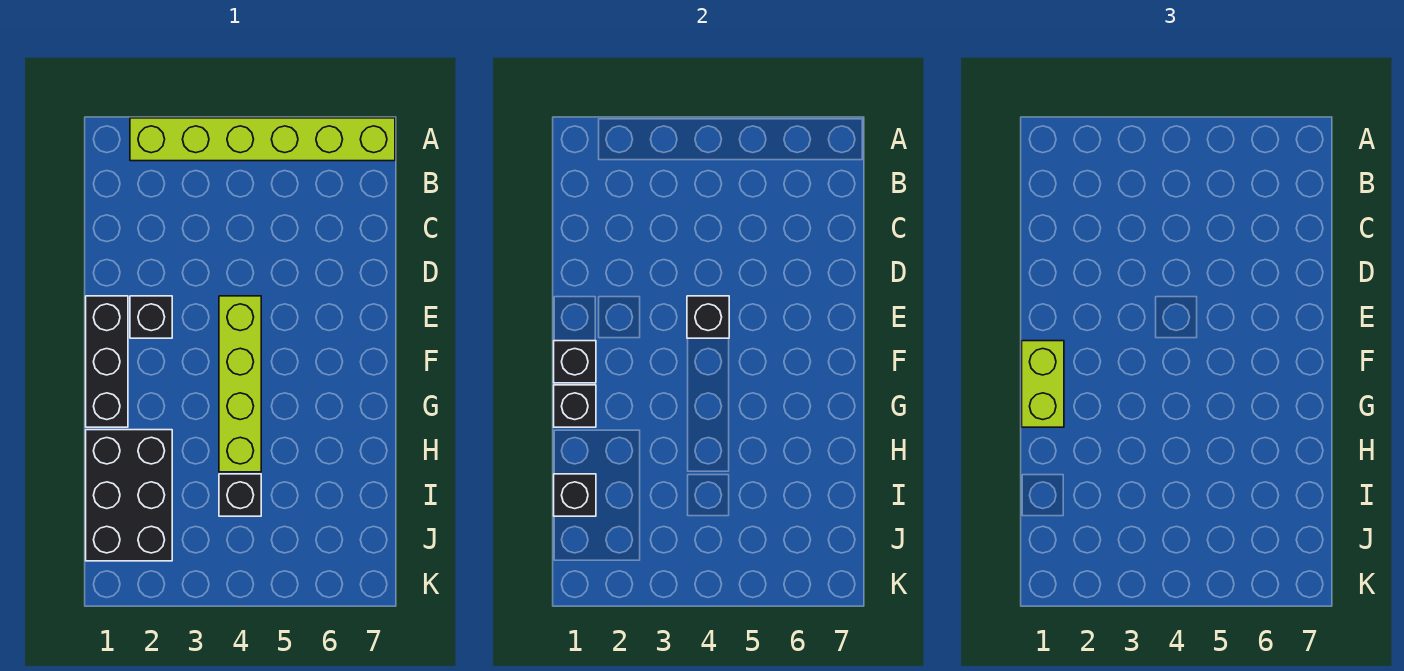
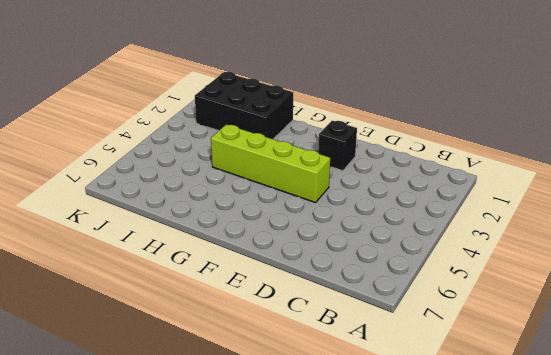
none -> lime brick A2:A7 level 1
none -> black brick E1:G1 level 1

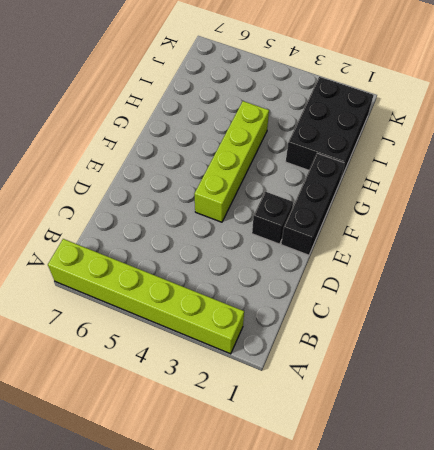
none -> black brick I4 level 1
none -> black brick E4 level 2

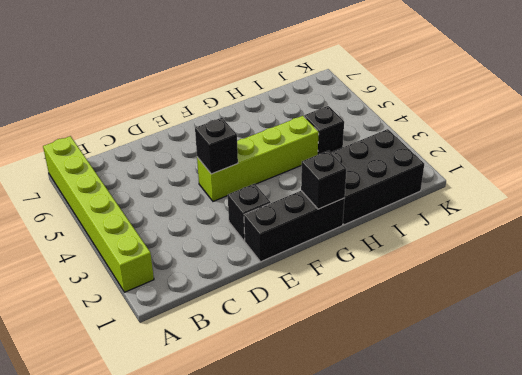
none -> black brick F1 level 2
none -> black brick I1 level 2

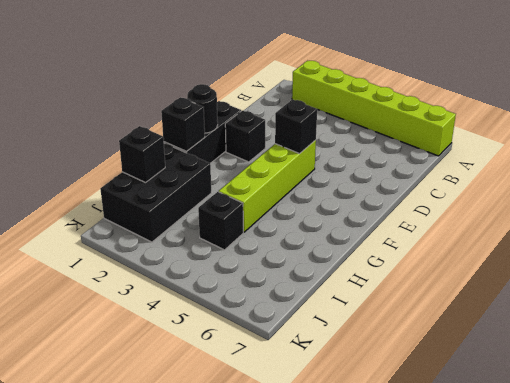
black round brick F1 level 2 -> black brick F1 level 2
none -> lime brick F1:G1 level 3

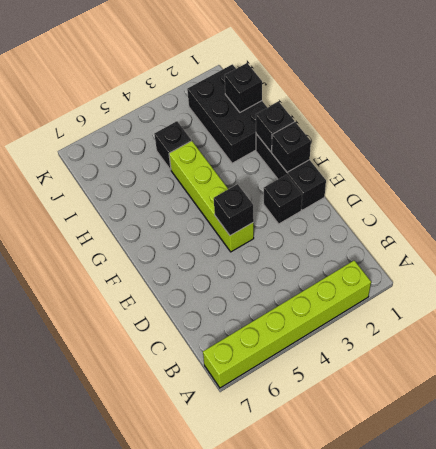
none -> lime brick F1:G1 level 3

